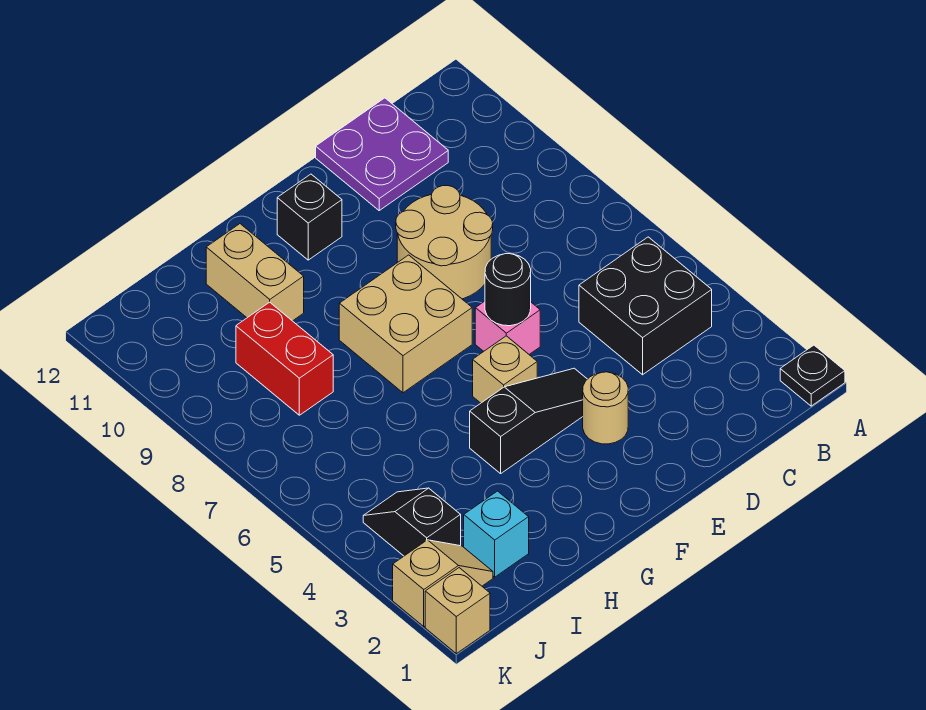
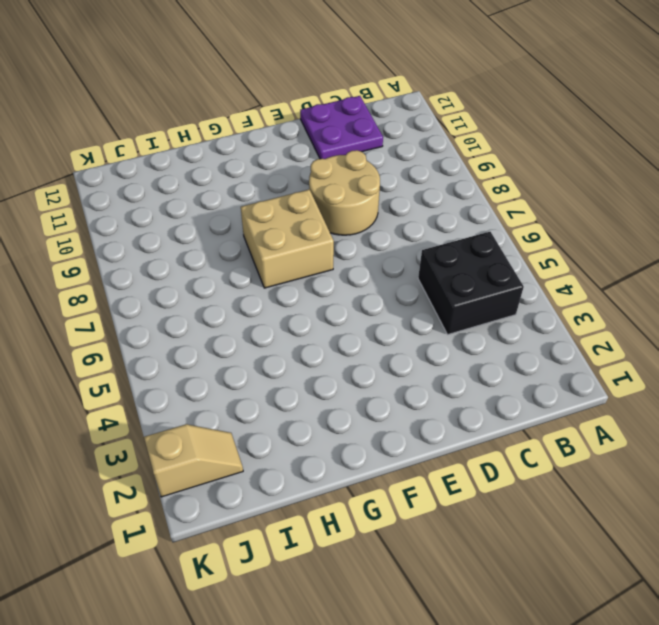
none -> black plate A1 level 1
none -> tan round brick E3 level 1
none -> black slope E4:G4 level 1 top G

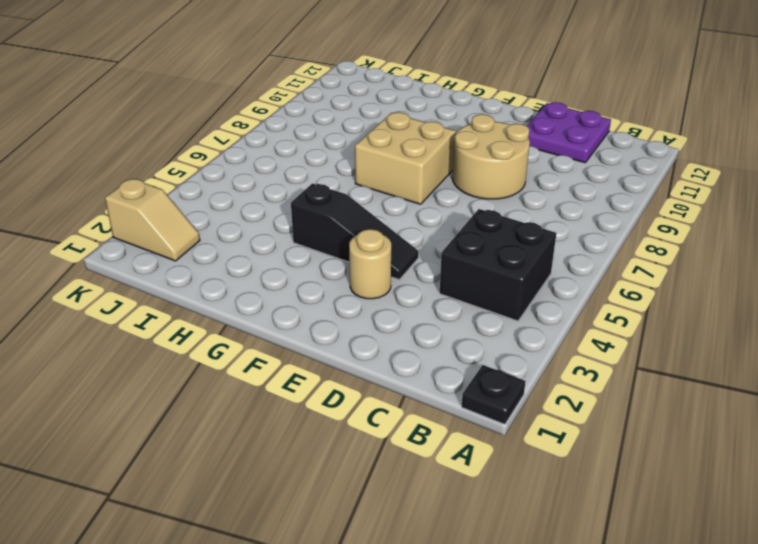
none -> pink brick E6 level 1
none -> tan brick F5 level 1
none -> black brick F11 level 1

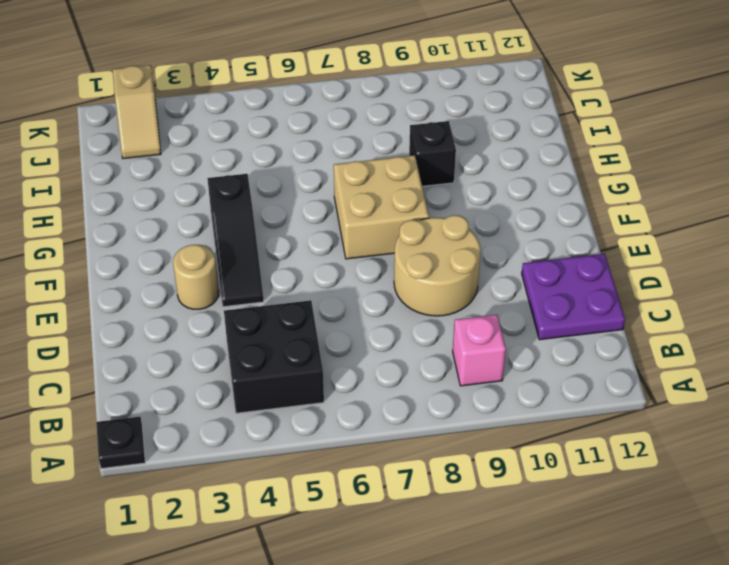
pink brick B9 level 1 -> pink brick E6 level 1
black brick H9 level 1 -> black brick F11 level 1
none -> tan brick F5 level 1
none -> tan brick H10:H11 level 1
none -> cyan brick I2 level 1

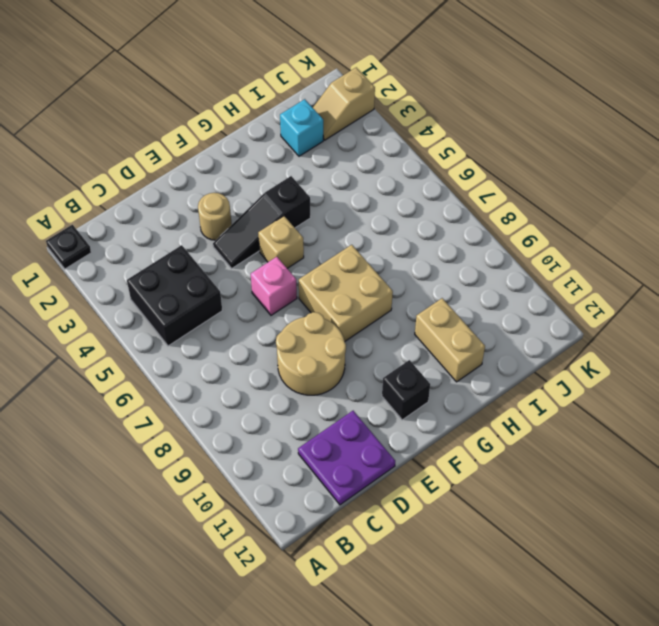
none -> red brick I8:I9 level 1
none -> black slope J3:J4 level 1 top 3
none -> tan brick K1 level 1

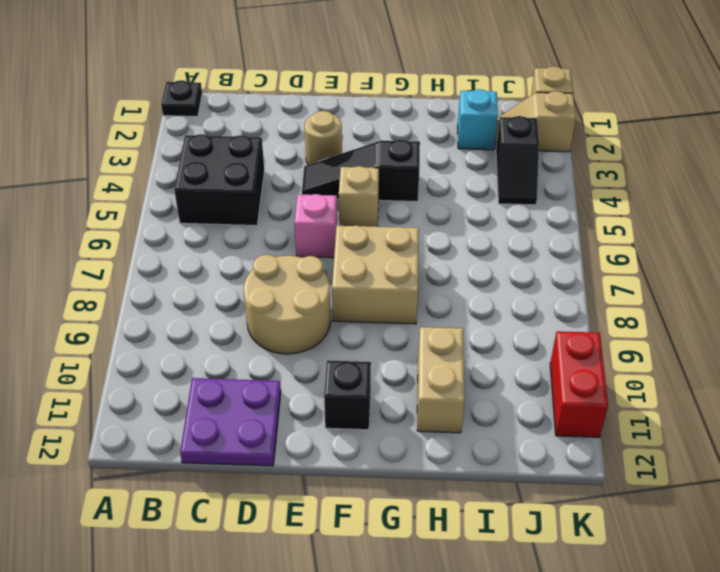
red brick K10:K11 level 1 -> red brick I8:I9 level 1
none -> black round brick E6 level 2

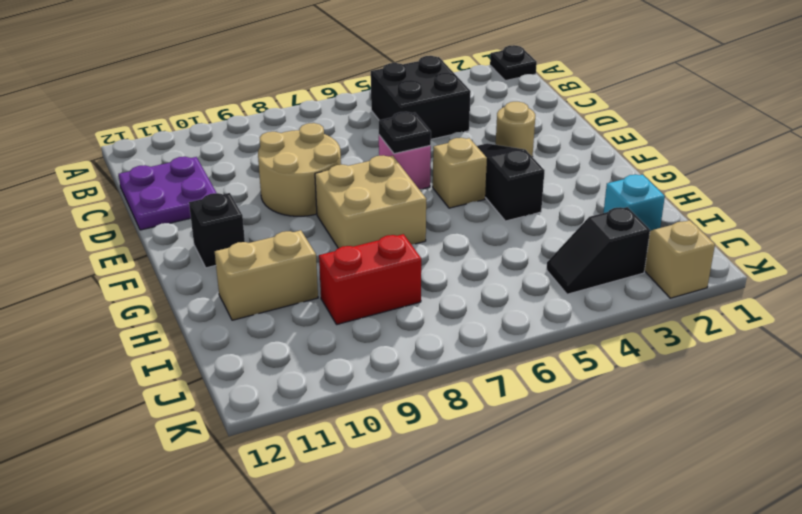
black plate E6 level 2 -> black round brick E6 level 2
none -> tan brick K1 level 1

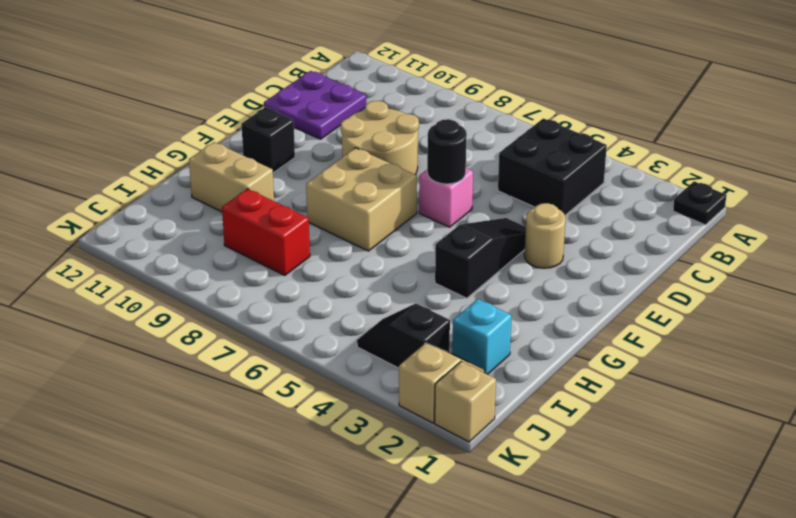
none -> tan brick F5 level 1

